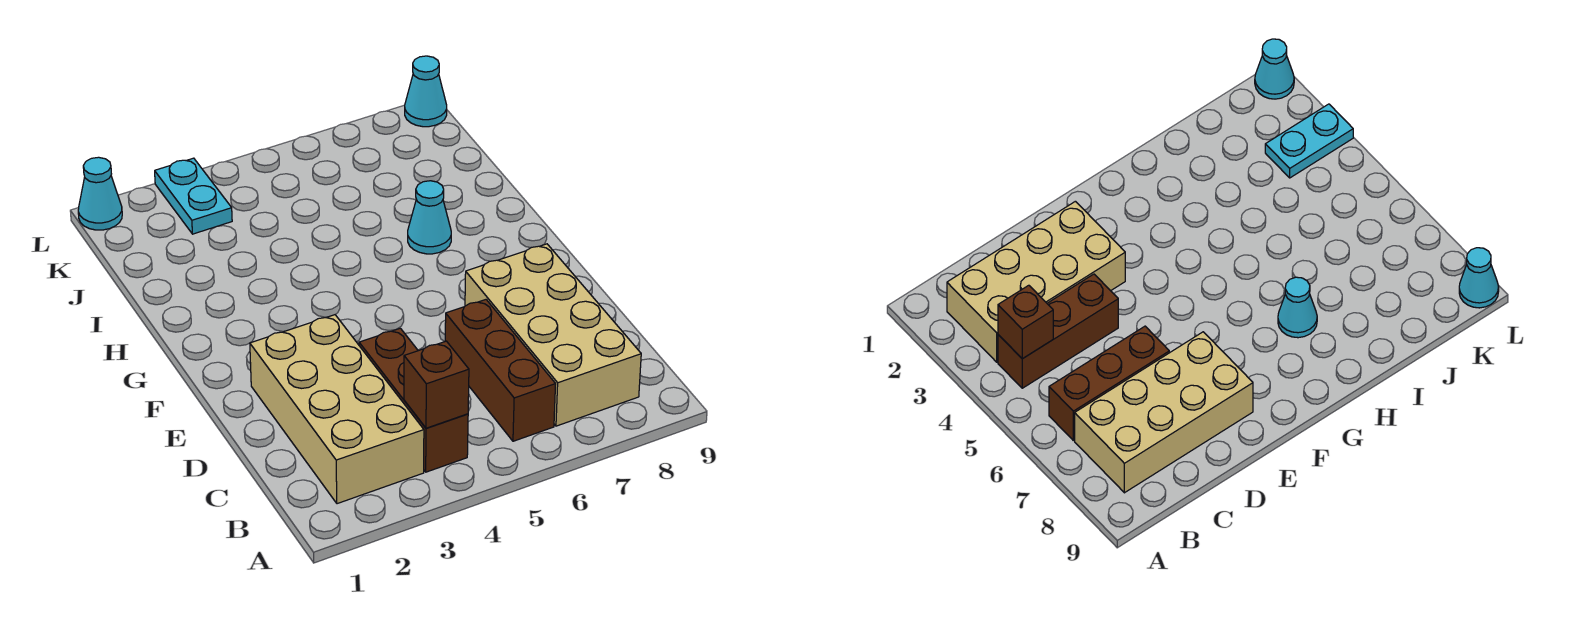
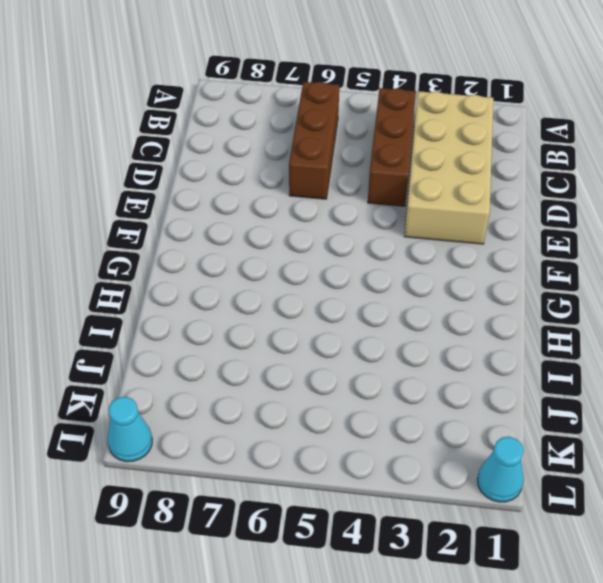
none -> tan brick B7:E8 level 1
none -> cyan cone H7 level 1

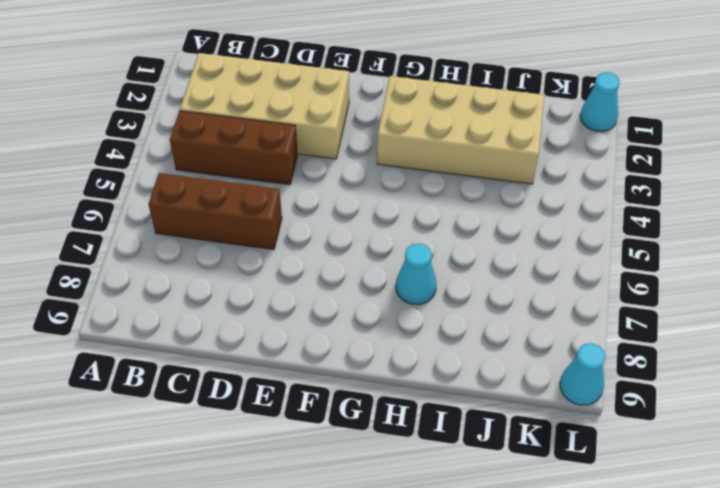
tan brick G2:J3 level 1 -> tan brick B7:E8 level 1
none -> cyan plate K3:L3 level 1
none -> brown brick B4 level 2

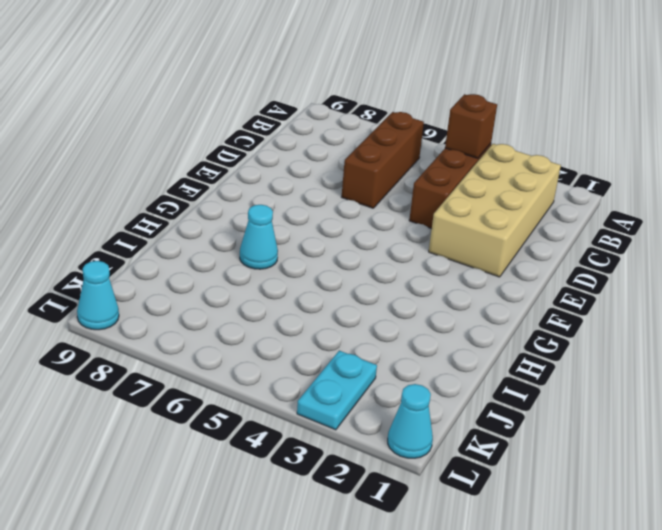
none -> tan brick B7:E8 level 1

